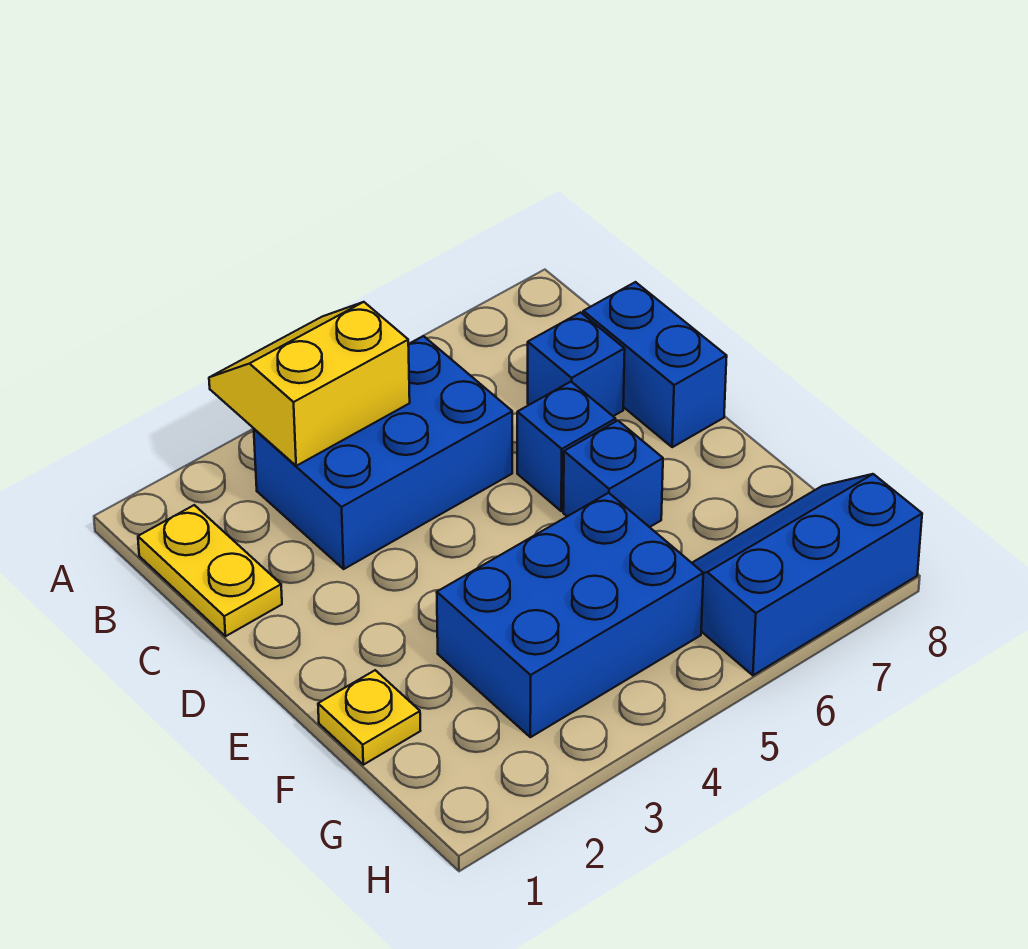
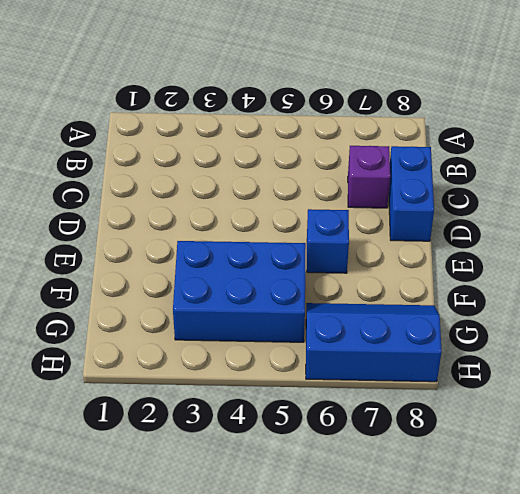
purple brick C7 level 1 -> blue brick C7 level 1
none -> yellow plate B1:C1 level 1
none -> blue brick B3:C5 level 1

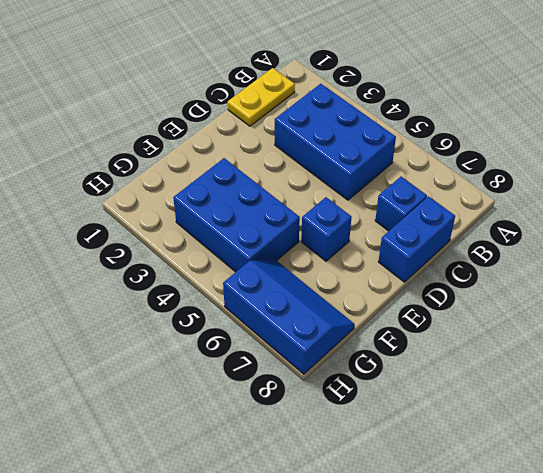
none -> blue brick D6 level 1
none -> yellow plate F1 level 1

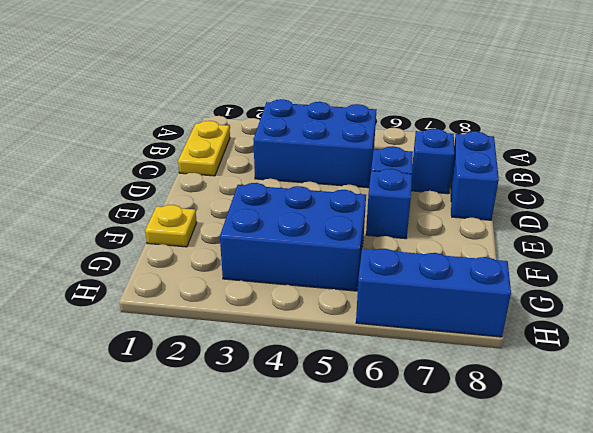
none -> yellow slope A3:B4 level 2 top B

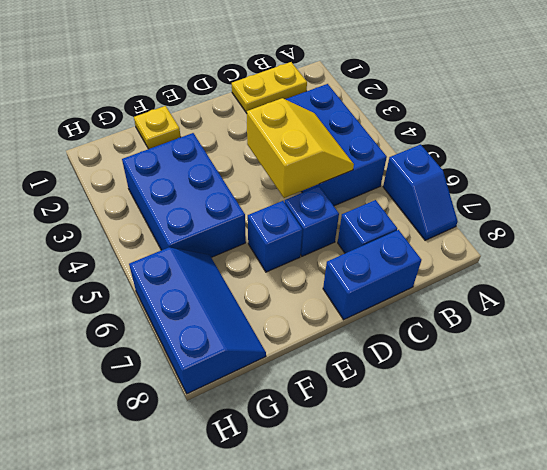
blue slope A6:A7 level 1 top 6 -> none
yellow slope C4:D5 level 2 top D -> yellow slope A3:B4 level 2 top B

